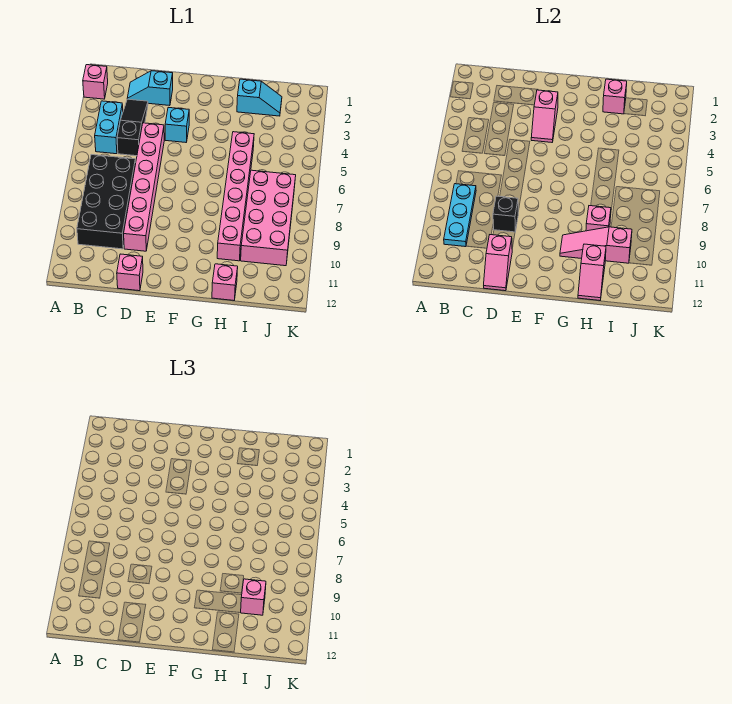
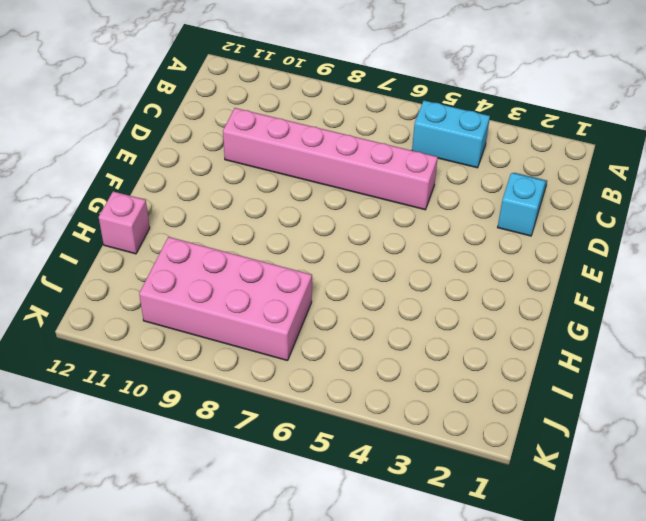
none -> pink brick A2 level 1
none -> black brick B7:C10 level 1
none -> black slope C3:C5 level 1 top 5

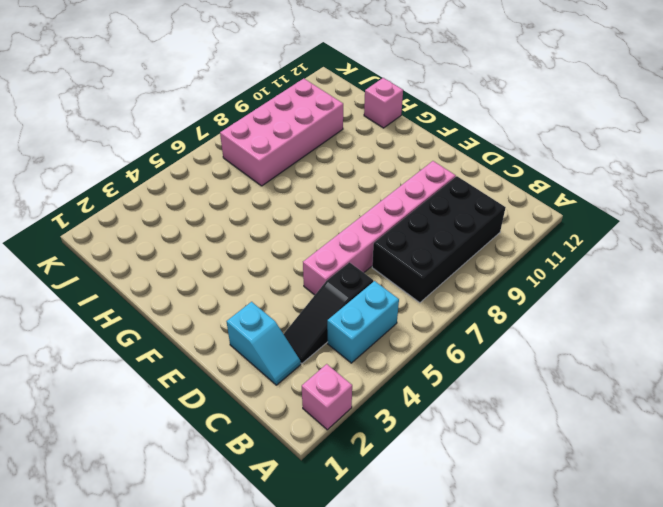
none -> pink brick D12 level 1
none -> cyan brick E4 level 1
none -> cyan slope H2:I2 level 1 top H

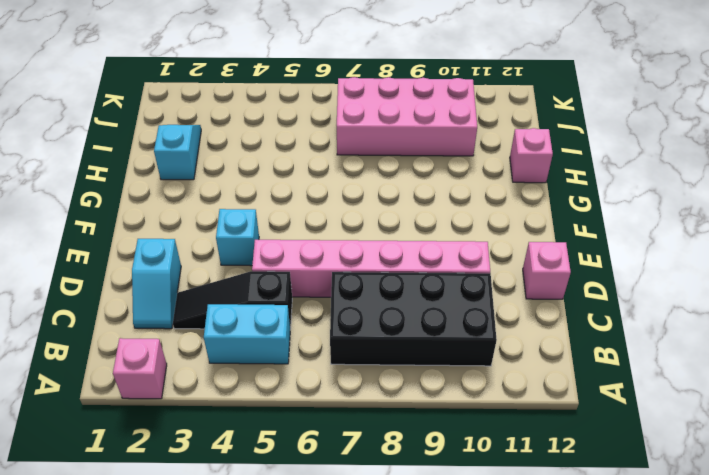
none -> pink brick H5:H10 level 1
none -> cyan plate B8:B10 level 2
none -> black brick D9 level 2

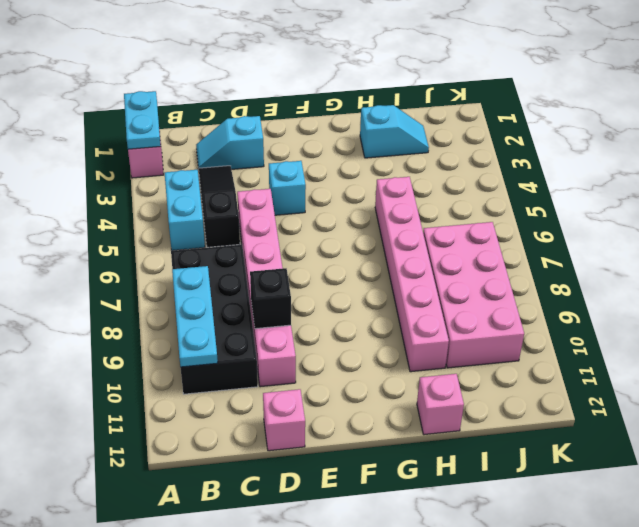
cyan plate A1:A2 level 2 -> none
none -> pink slope D11:D12 level 2 top 11
none -> pink slope E3:E4 level 2 top 3
none -> pink slope G10:I10 level 2 top I

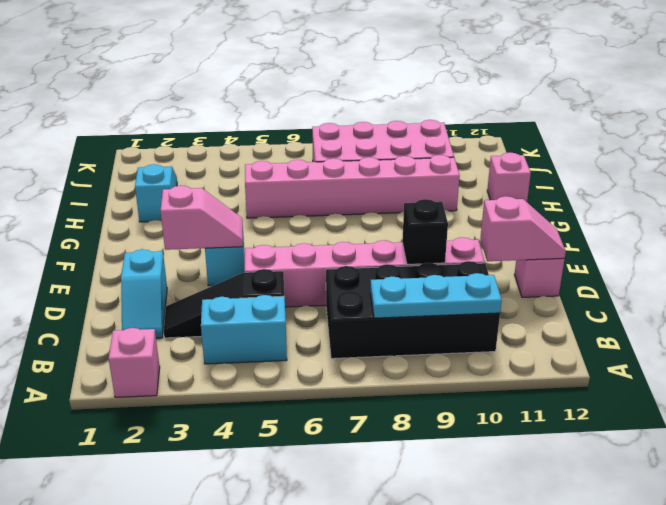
none -> pink slope G10:I10 level 2 top I
none -> pink brick H2 level 2
none -> pink brick H9 level 2

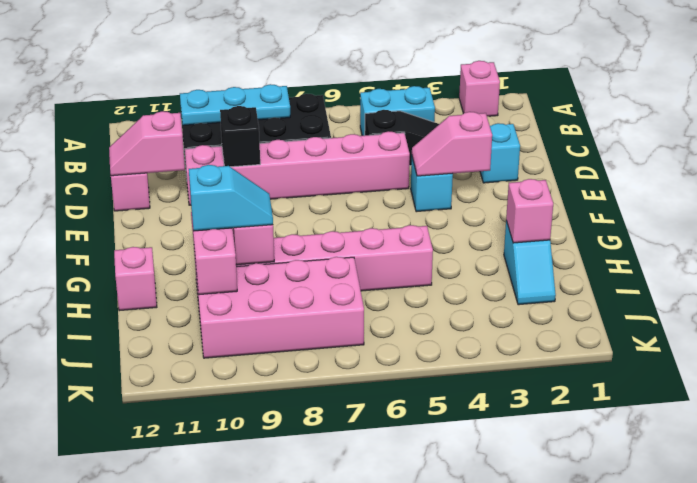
cyan slope H9:H10 level 3 top 10 -> none
none -> pink slope H11:H12 level 2 top 11
none -> pink brick I10 level 3

